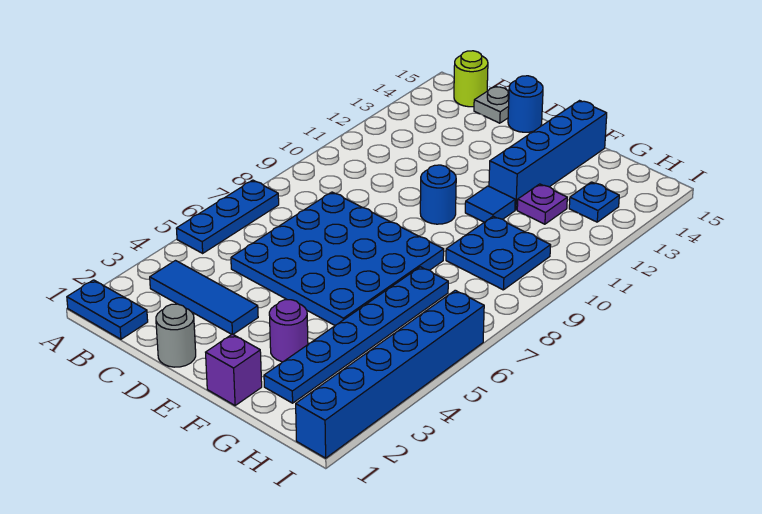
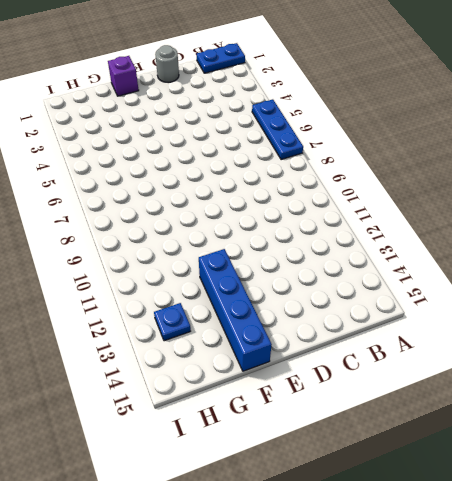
none -> blue tile B3:D3 level 1
none -> lime round brick B15 level 1
none -> blue plate C5:F8 level 1

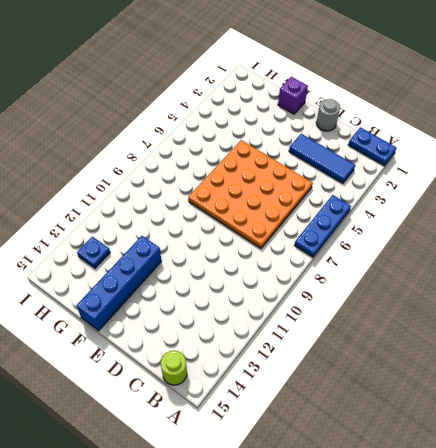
orange plate C5:F8 level 1 -> blue plate C5:F8 level 1
none -> grey plate C15 level 1
none -> blue round brick D15 level 1
none -> blue round brick E10 level 1

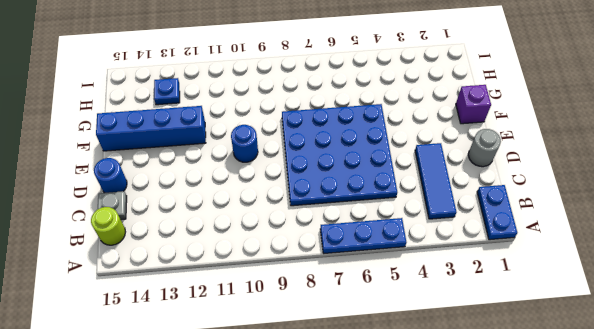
none -> purple round brick F3 level 1
none -> blue tile F11 level 1
none -> blue plate G2:G7 level 1

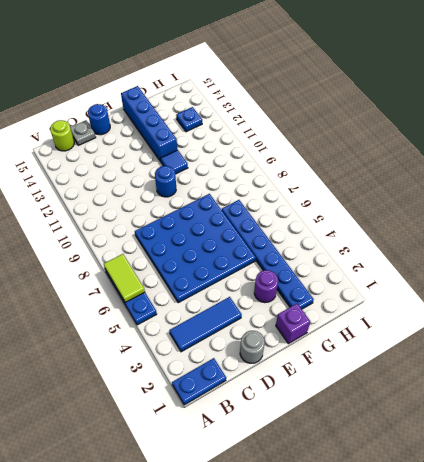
lime tile A6:A7 level 2 -> none
none -> blue plate G9:H10 level 1
none -> purple plate G12 level 1
none -> blue brick I1:I6 level 1

